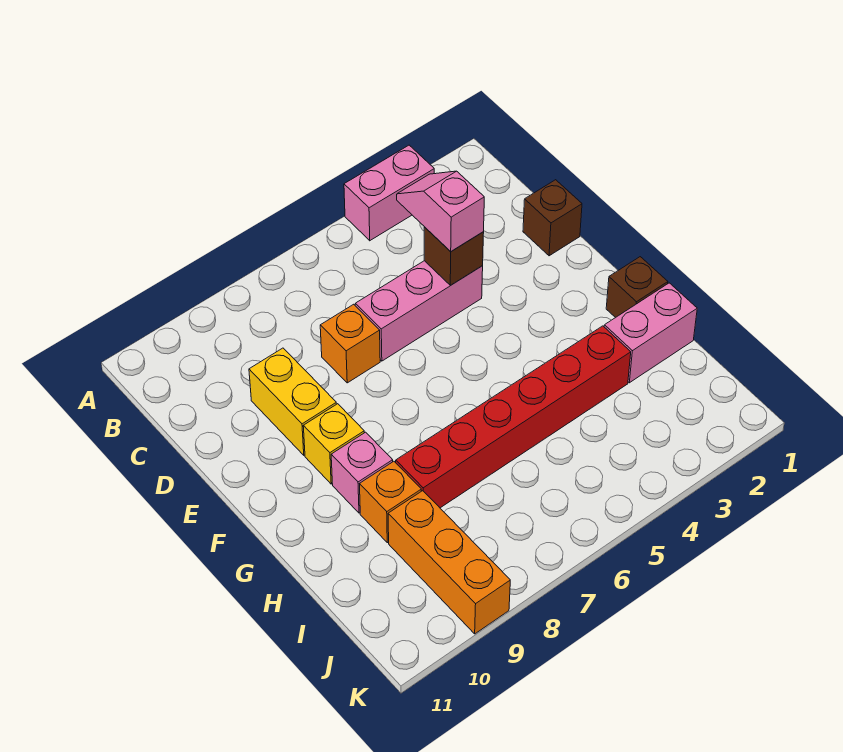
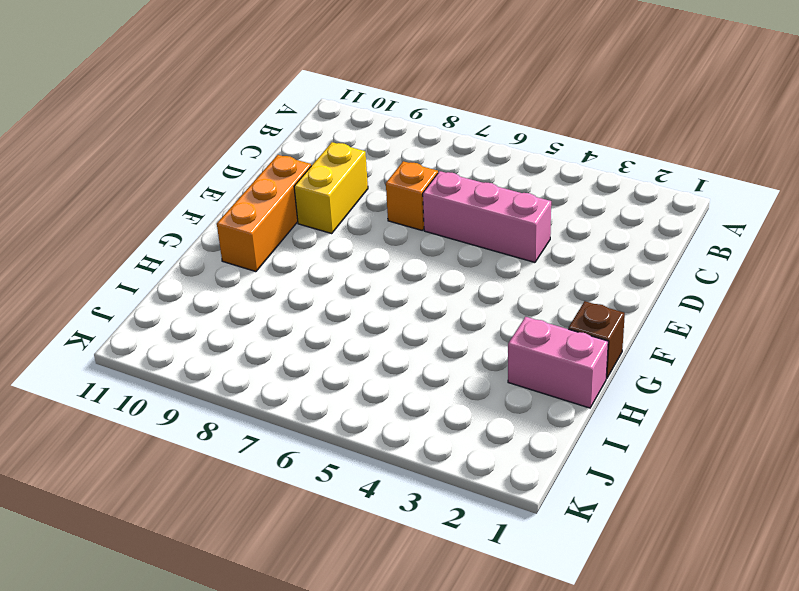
orange brick E10:G10 level 1 -> orange brick I9:K9 level 1
none -> pink brick A3:A4 level 1
none -> brown brick D1 level 1
none -> yellow brick F9 level 1

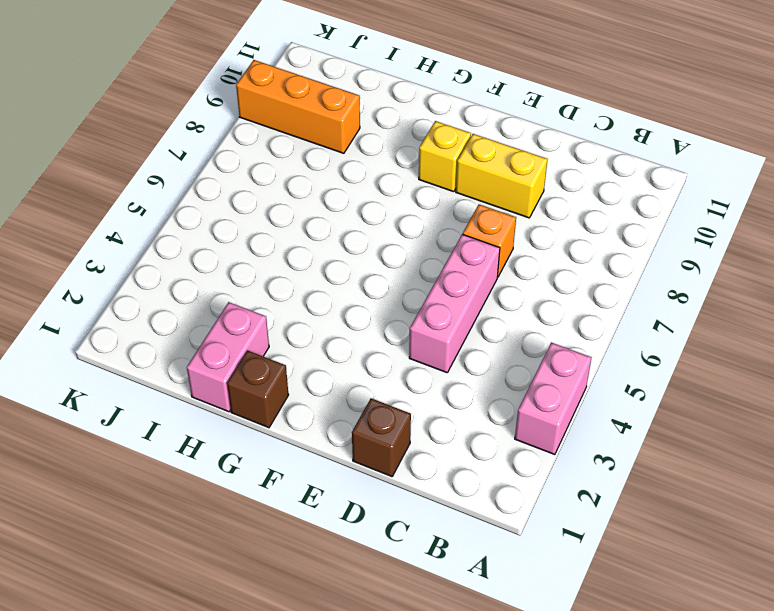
none -> pink brick G9 level 1
none -> red brick H3:H8 level 1
none -> orange brick H9 level 1

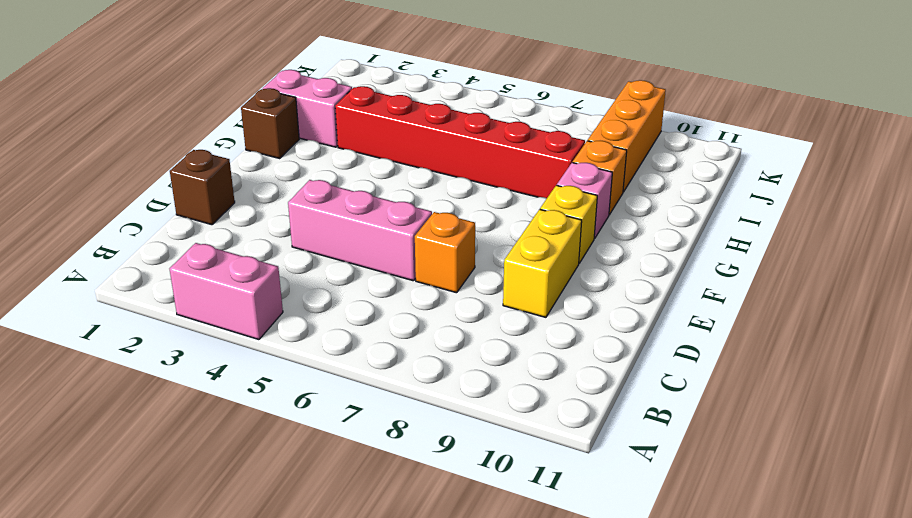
none -> brown brick D4 level 2
none -> pink slope C4:D4 level 3 top D

